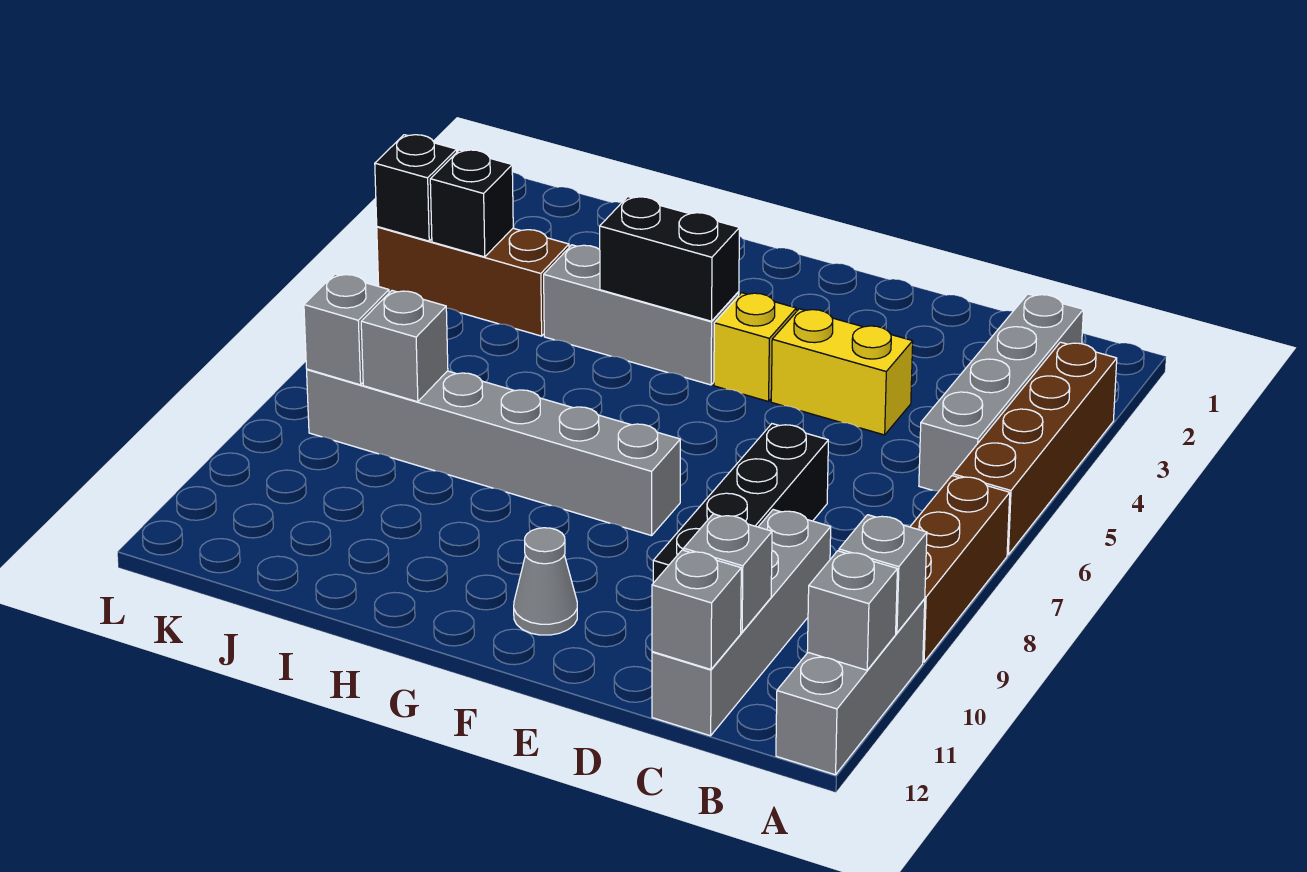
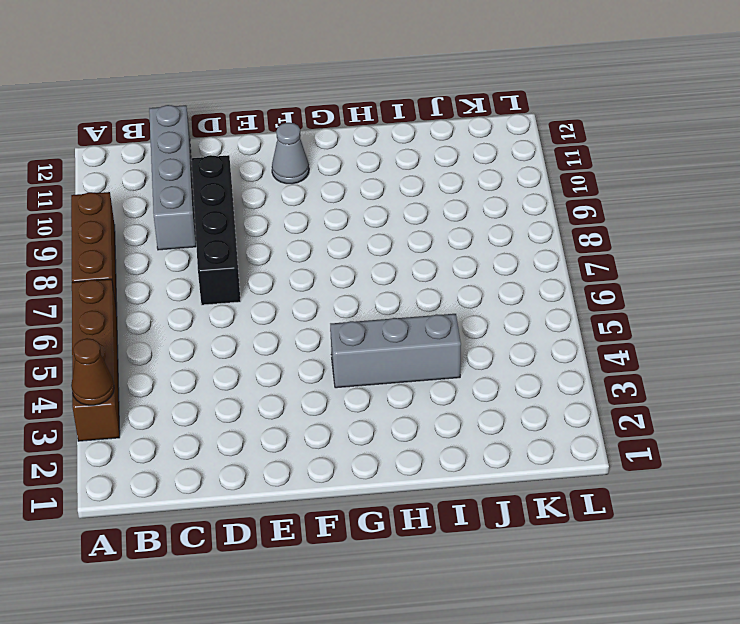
brown cone A3 level 2 -> none
none -> grey brick A10:A12 level 1
none -> grey brick B2:B5 level 1
none -> yellow brick D4:E4 level 1

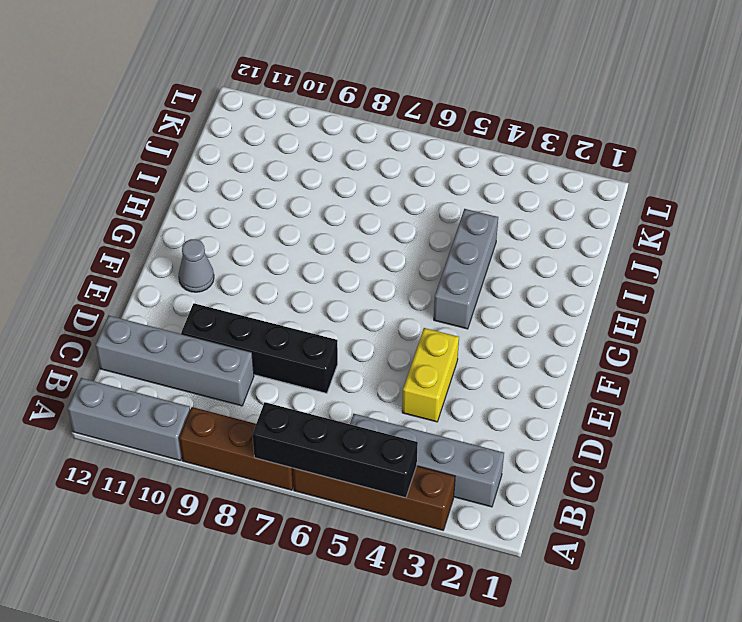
black brick A4:A7 level 2 -> none
none -> yellow brick F4 level 1
none -> grey brick F8:K8 level 1
none -> brown brick J4:L4 level 1

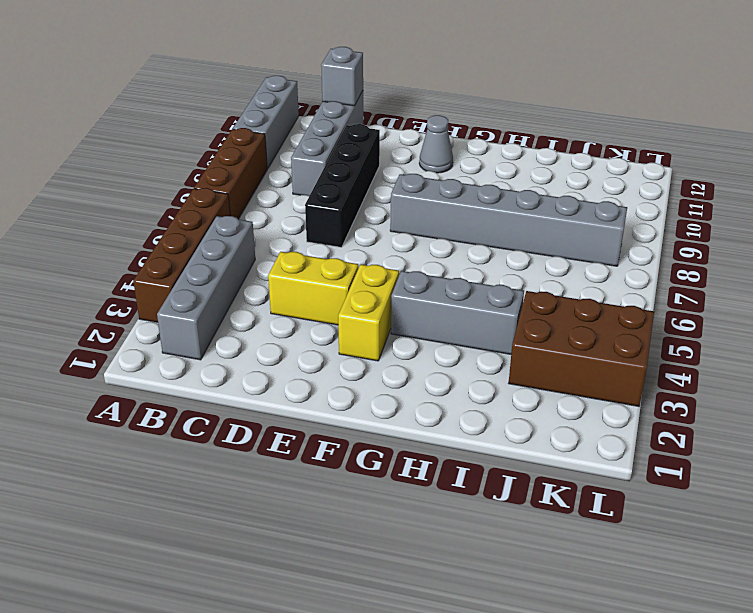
yellow brick F3:F4 level 1 -> yellow brick F4 level 1
brown brick J3:L4 level 1 -> brown brick J4:L4 level 1
none -> grey brick A10 level 2
none -> grey brick A11 level 2
none -> grey brick C11 level 2

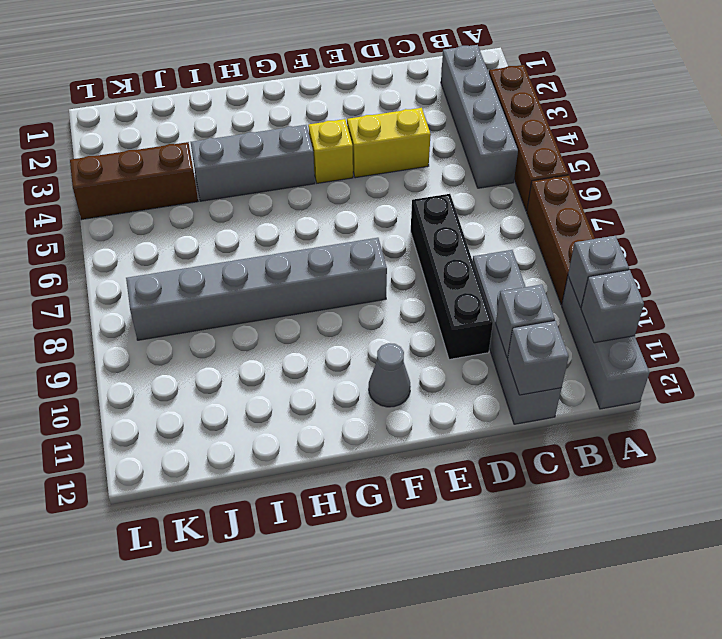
none -> black brick G4:H4 level 2
none -> grey brick J8 level 2
none -> black brick K4 level 2

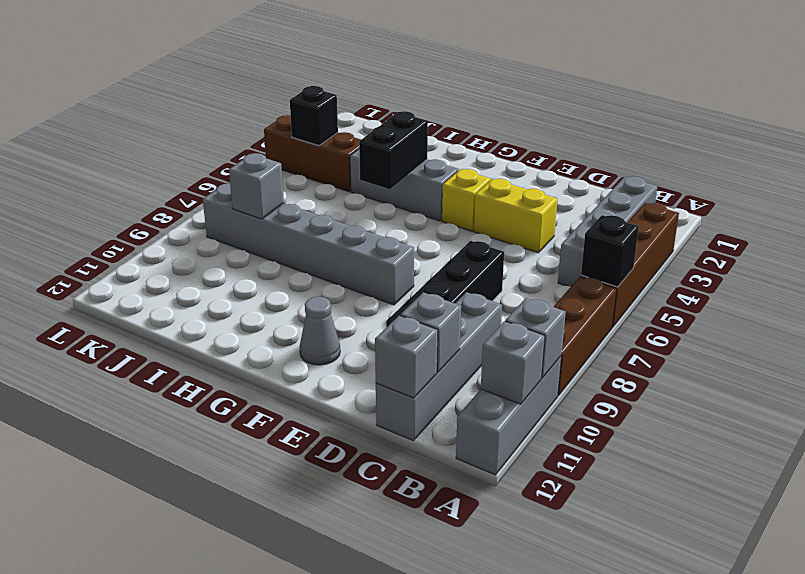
black brick A6 level 2 -> black brick L4 level 2
black brick H4:H5 level 2 -> black brick G4:H4 level 2
none -> grey brick K8 level 2

